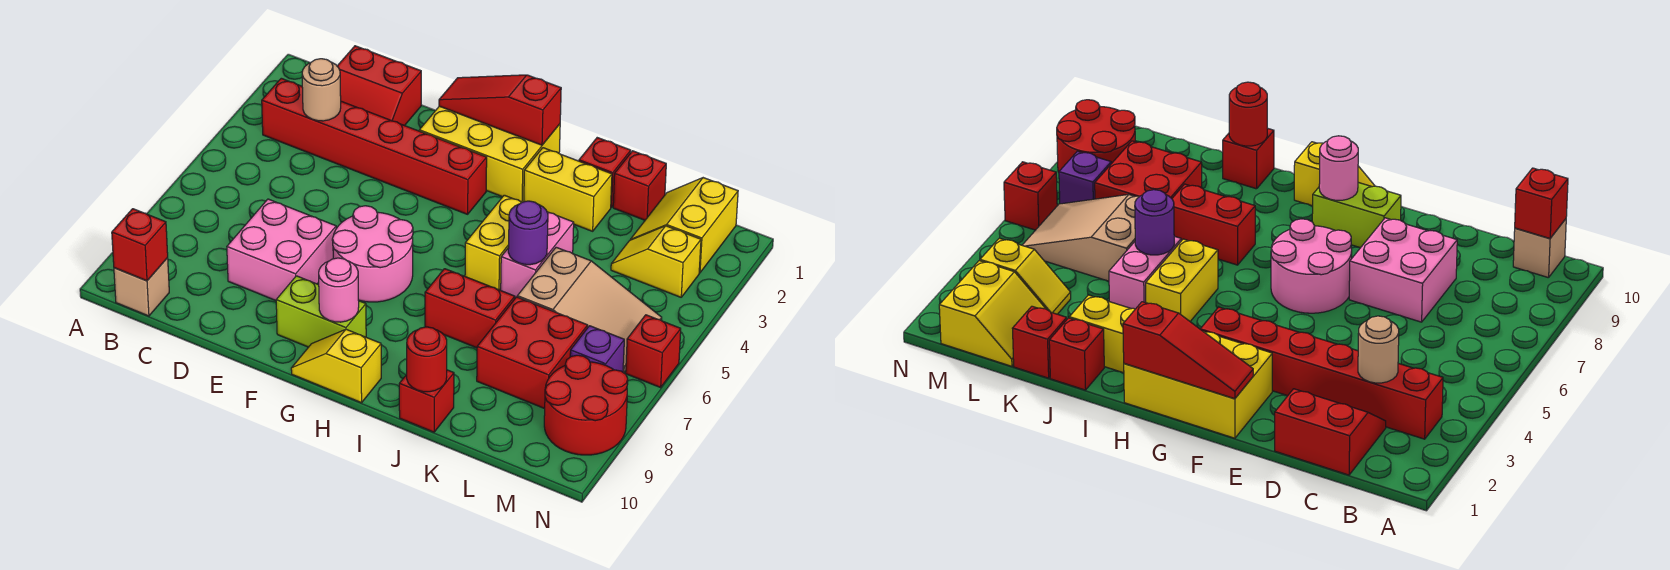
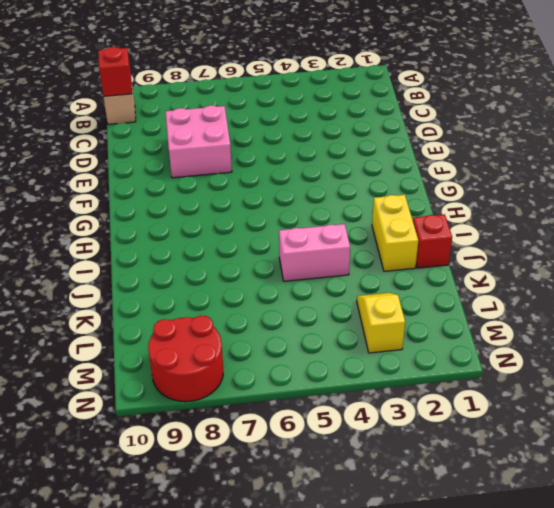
none -> red brick B3:G3 level 1
none -> red slope C1:D2 level 1 top 1
none -> yellow brick F1:H2 level 1

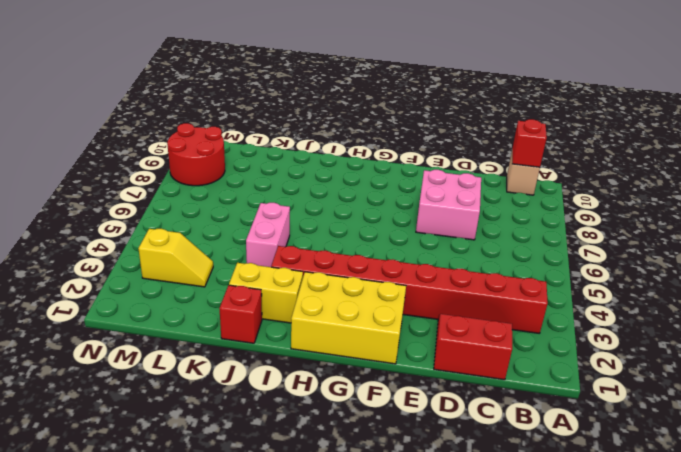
red brick B3:I3 level 1 -> red brick B3:G3 level 1
none -> pink round brick F6:G7 level 1
none -> lime brick F9:G9 level 1
none -> yellow slope G10:H10 level 1 top H

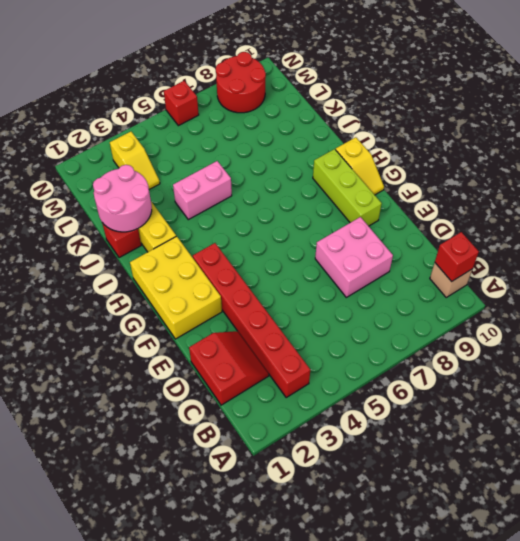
lime brick F9:H9 level 1 -> lime brick F9:G9 level 1
pink round brick J1:K2 level 2 -> pink round brick F6:G7 level 1
none -> yellow brick I4:I5 level 1
none -> red brick I7:J7 level 1
none -> red brick J10 level 1

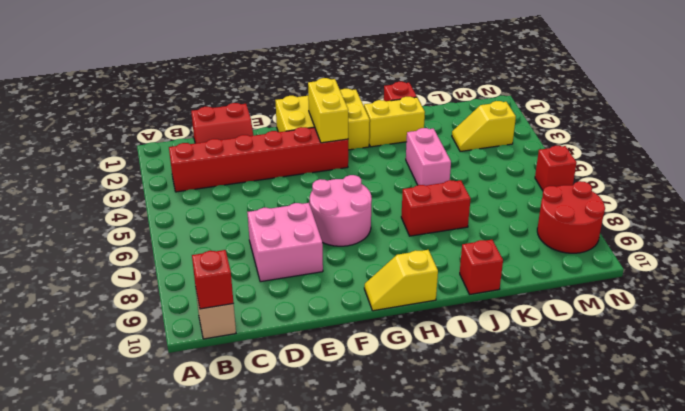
yellow brick G2:G3 level 2 -> yellow brick I4:I5 level 1
none -> lime brick F9:G9 level 1
none -> red brick K1 level 1
none -> tan slope K5:M6 level 1 top K

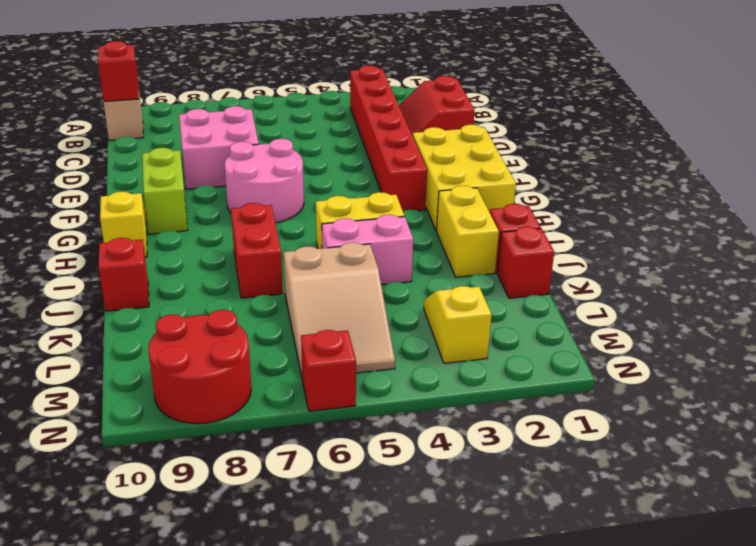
none -> red brick K7:L8 level 1
none -> yellow slope L1:M2 level 1 top M
none -> purple brick M7 level 1

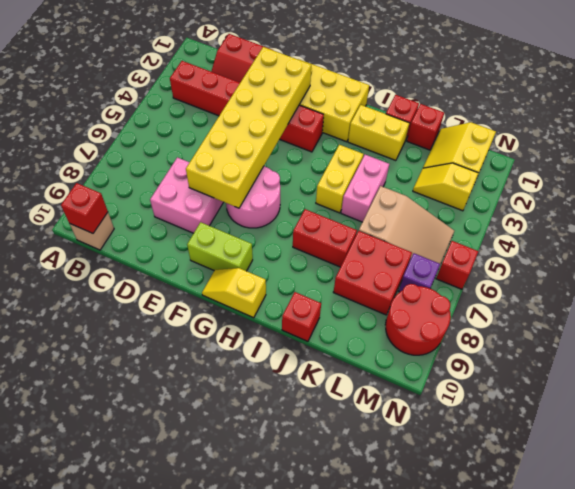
yellow brick E2:F7 level 2 -> none
none -> tan round brick C3 level 2
none -> red slope F1:H1 level 2 top H
none -> pink round brick G9 level 2

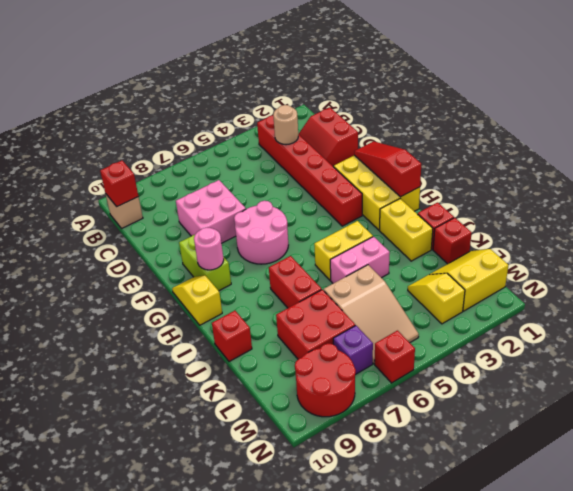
none -> purple round brick J5 level 2
none -> red round brick J10 level 2

